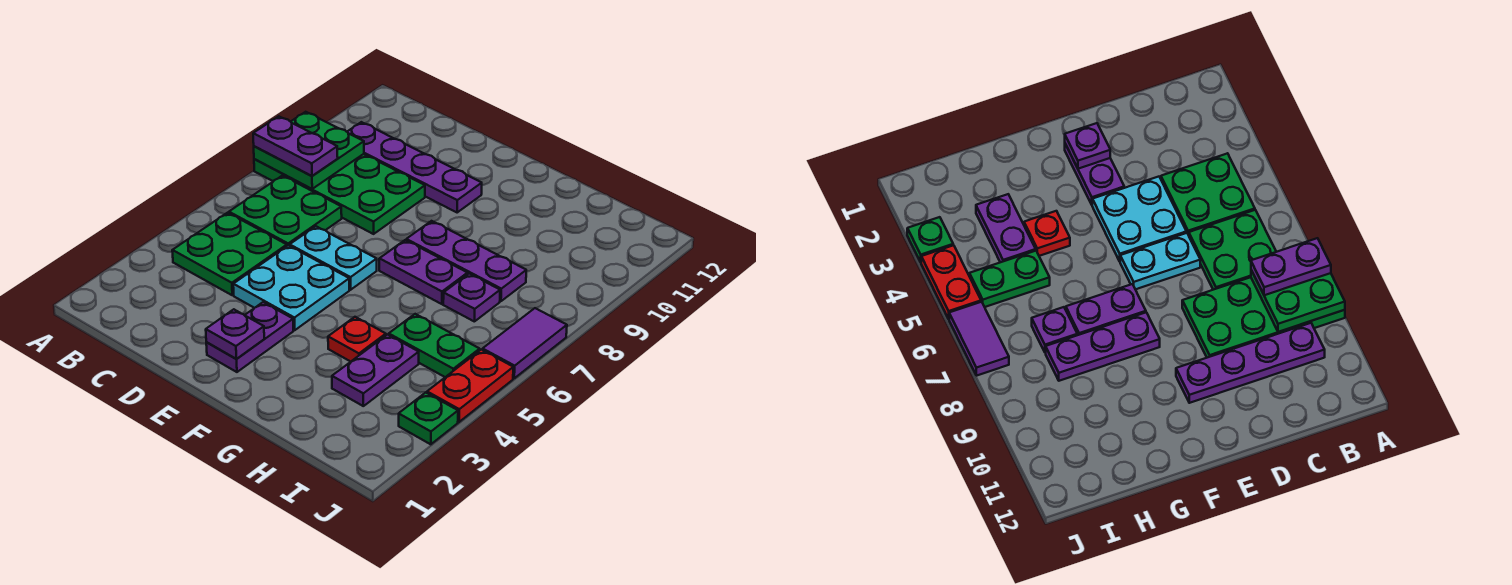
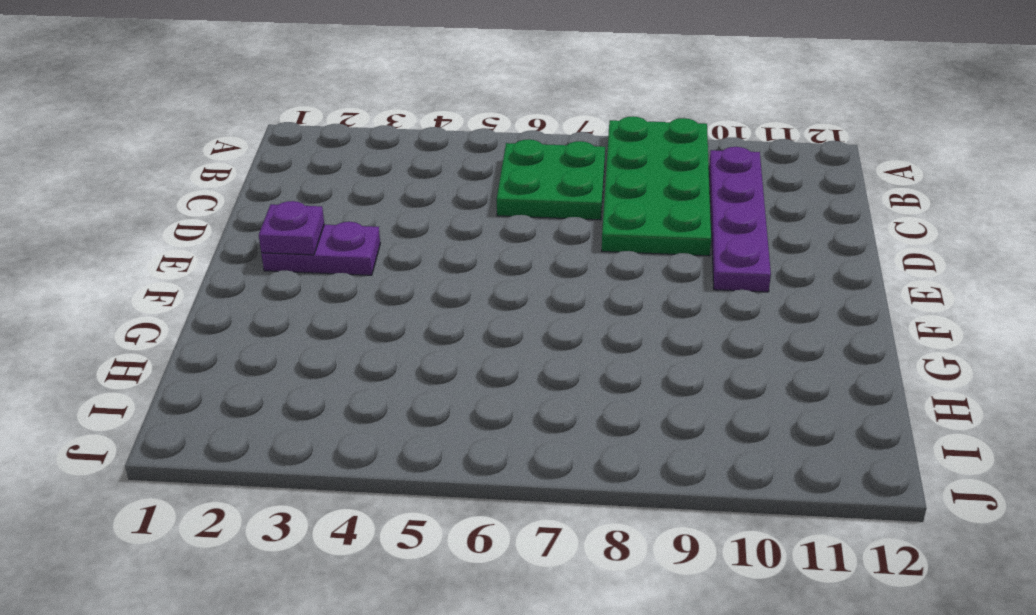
none -> green plate B4:C5 level 1
none -> cyan plate D4:E5 level 1
none -> cyan plate D6:E6 level 1

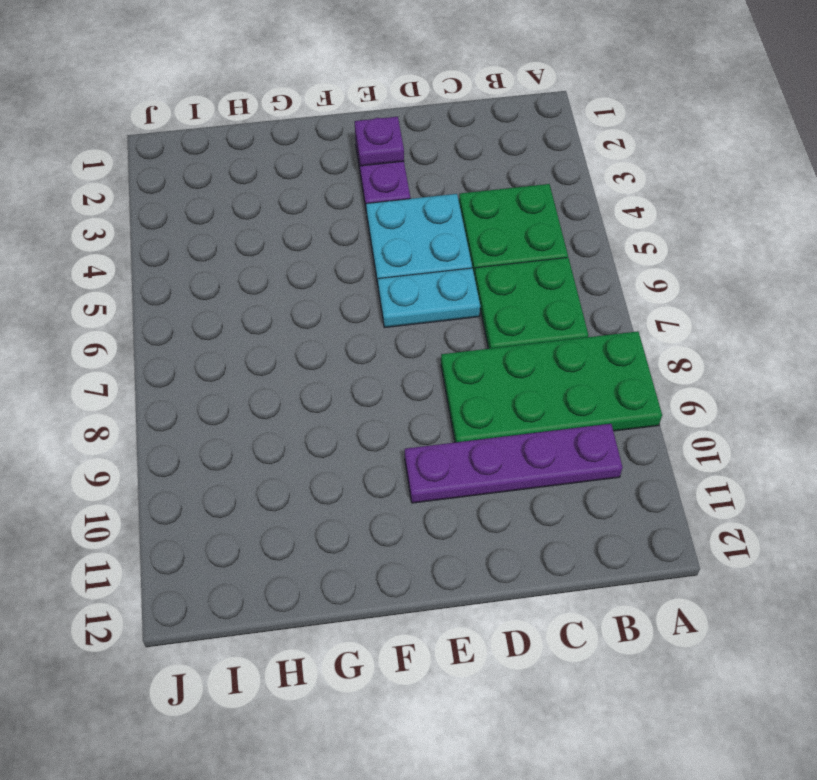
none -> purple plate F7:G7 level 1
none -> purple plate F8:H8 level 1
none -> red plate G4 level 1

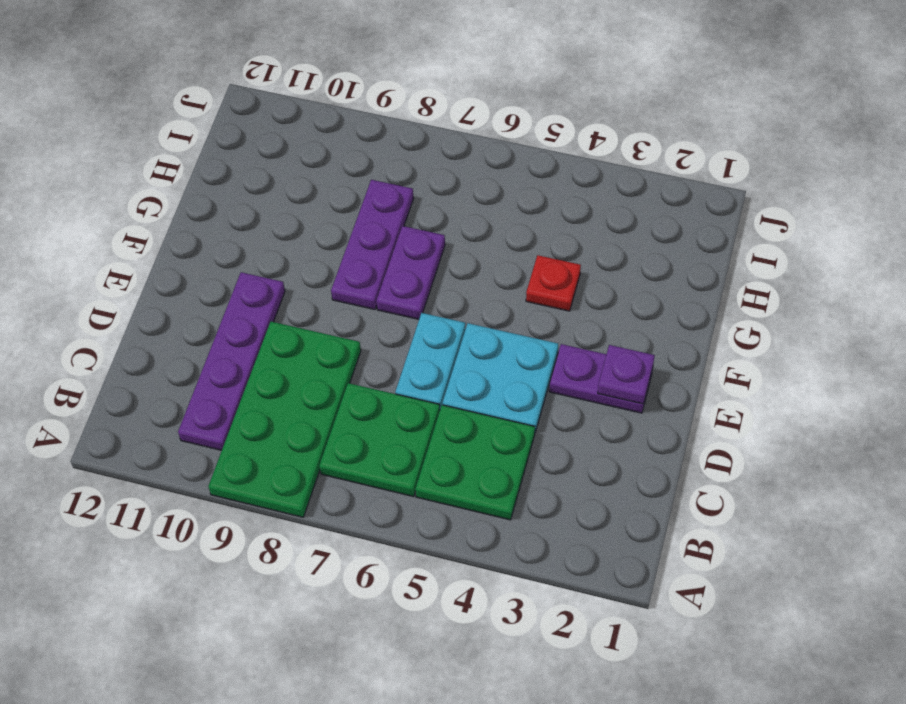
none -> purple plate H3:H4 level 1
none -> green plate H5:I5 level 1
none -> purple plate H7 level 1

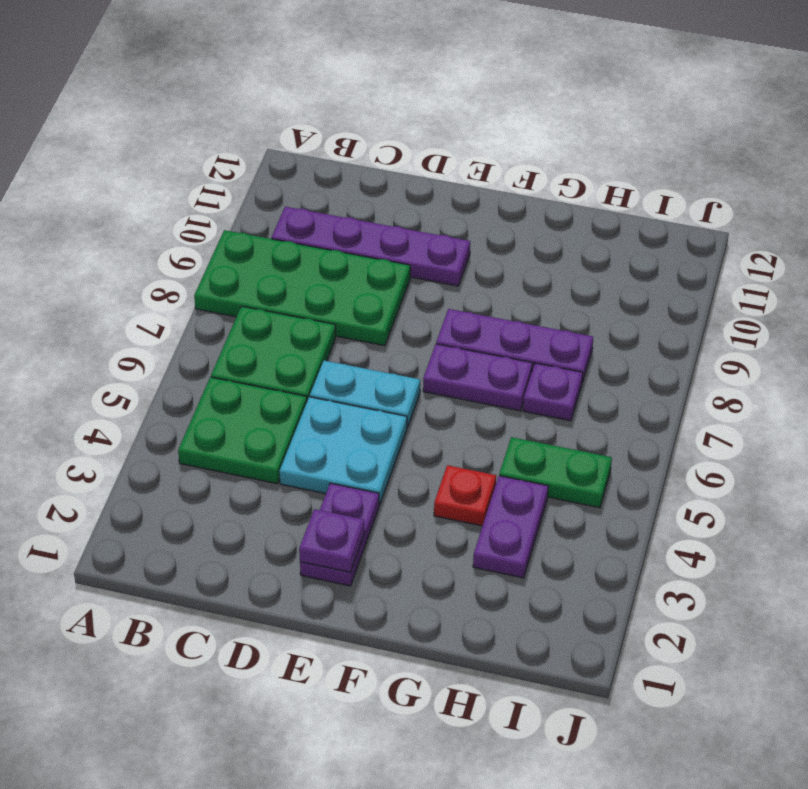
none -> green plate J3 level 1
none -> red plate J4:J5 level 1
none -> purple tile J6:J7 level 1

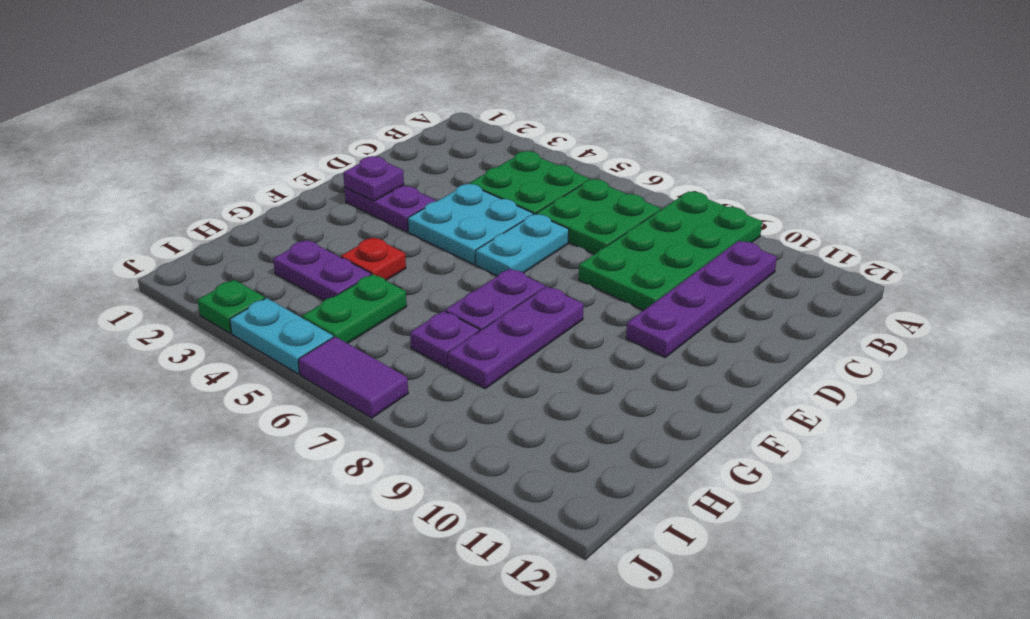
cyan plate J4:J5 level 1 -> red plate J4:J5 level 1
none -> green plate A8:B9 level 2
none -> purple plate A8:B8 level 3

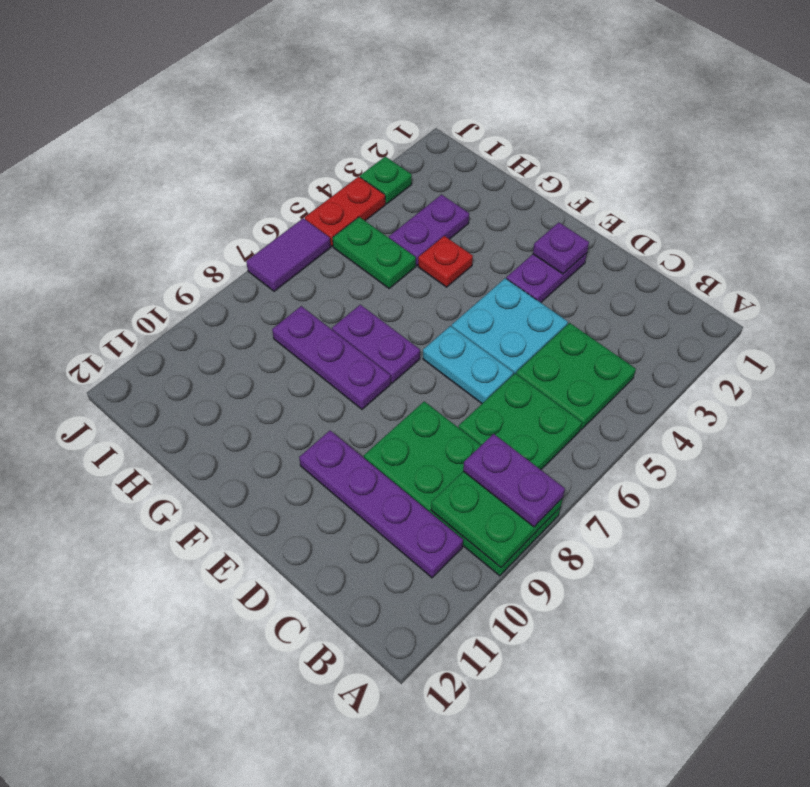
none -> purple plate H7 level 1

